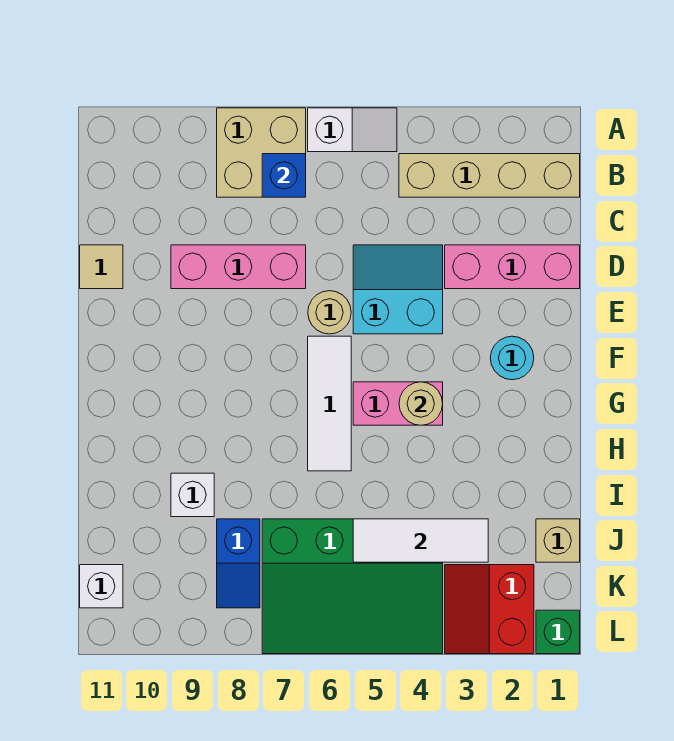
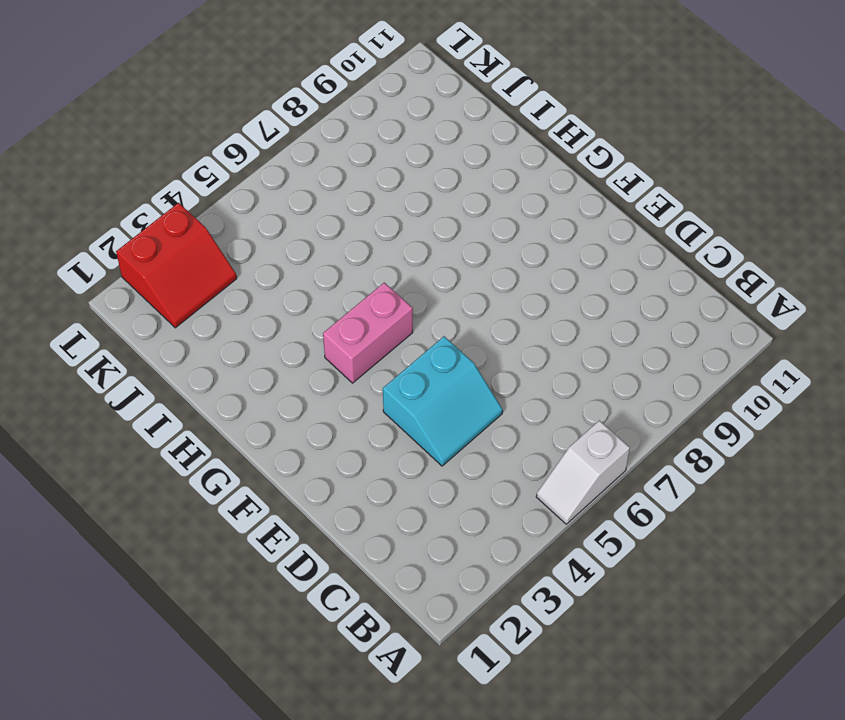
red slope K2:L3 level 1 top L -> red slope K2:L3 level 1 top 2
none -> tan brick A7:B8 level 1
none -> tan brick B1:B4 level 1
none -> pink brick D1:D3 level 1

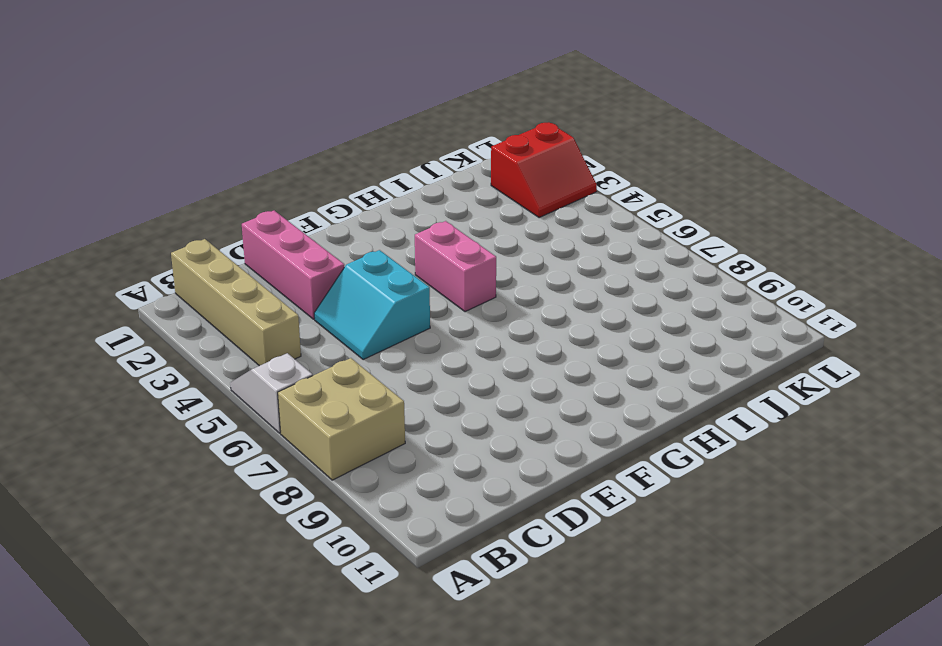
none -> pink brick D7:D9 level 1
none -> tan tile D11 level 1
none -> tan round brick E6 level 1

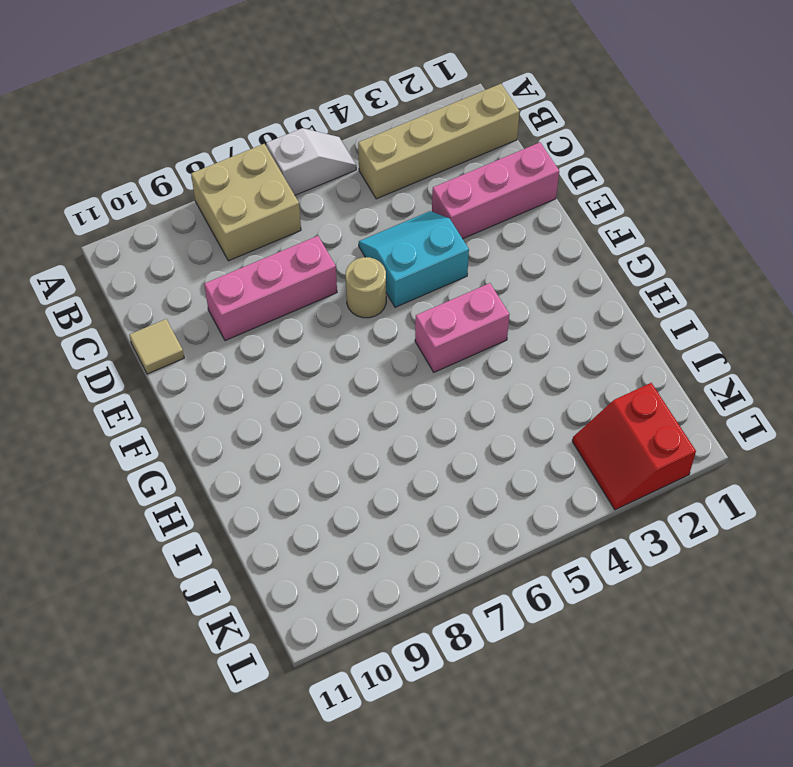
none -> cyan round brick F2 level 1
none -> white tile F6:H6 level 1
none -> white brick I9 level 1

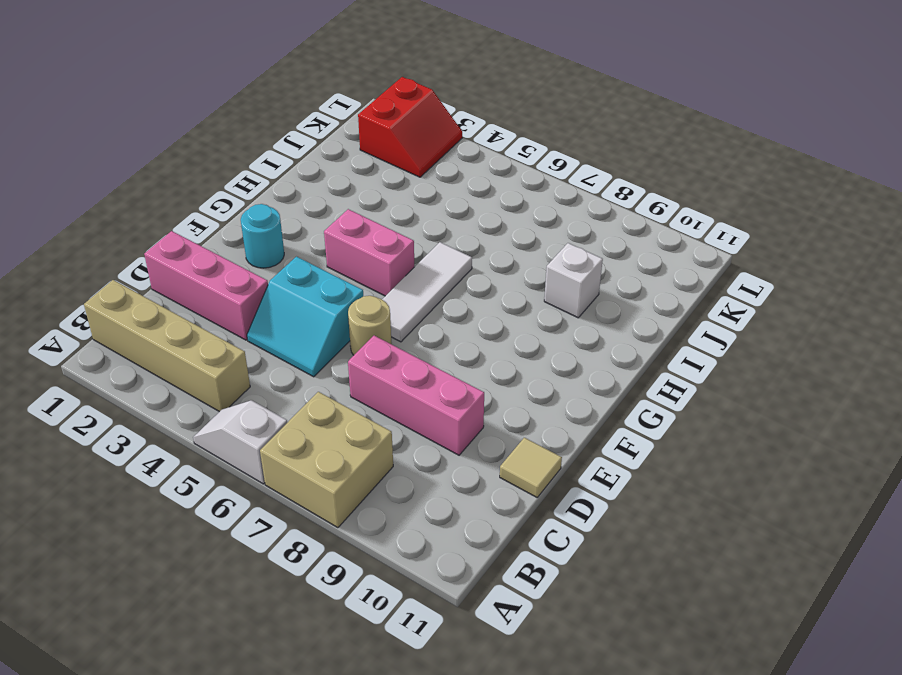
none -> tan brick J1 level 1
none -> green slope J4:L7 level 1 top J
none -> blue slope J8:K8 level 1 top J

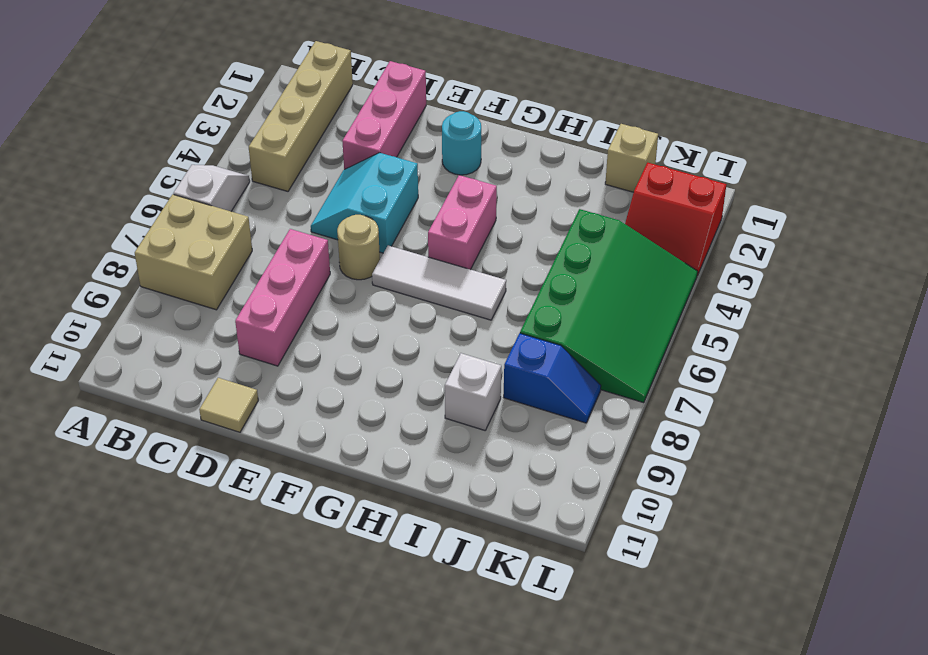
none -> white brick K11 level 1
none -> green brick L1 level 1
none -> blue brick B7 level 2

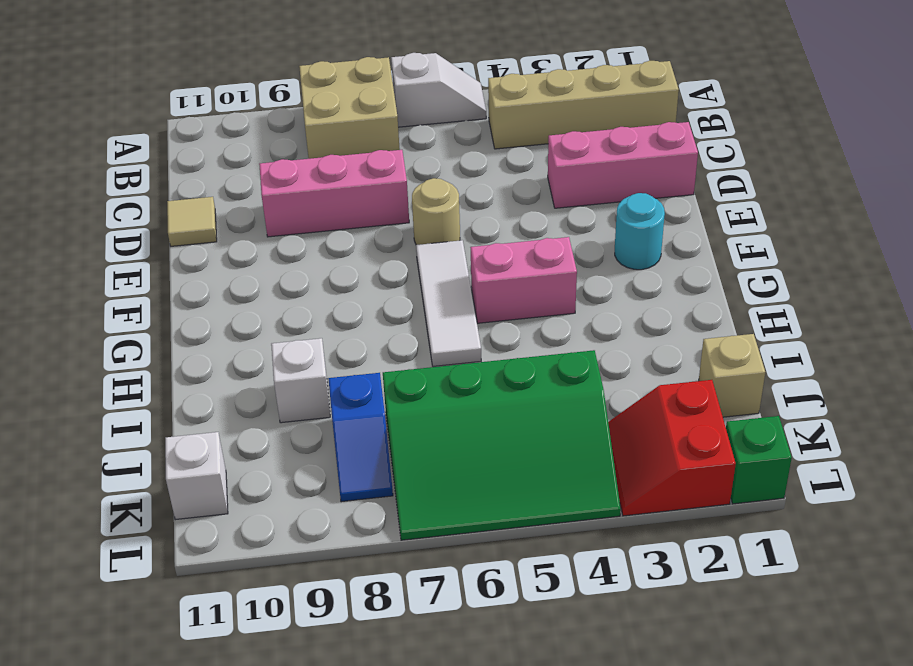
none -> cyan slope D4:E5 level 1 top E
none -> blue brick B7 level 2
none -> tan round brick G4 level 2

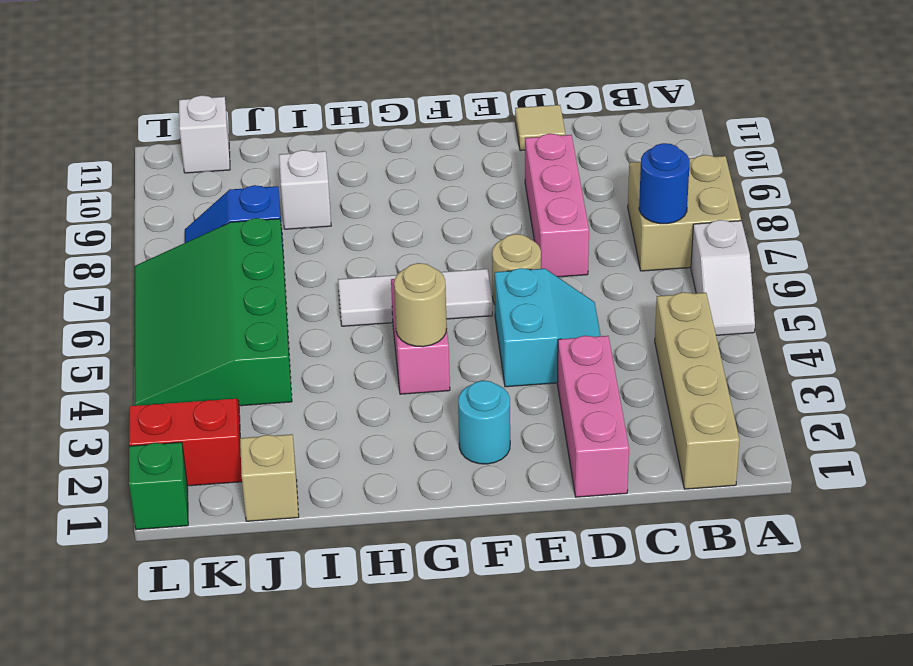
blue round brick B7 level 2 -> blue brick B7 level 2
none -> white tile J3:J5 level 2

